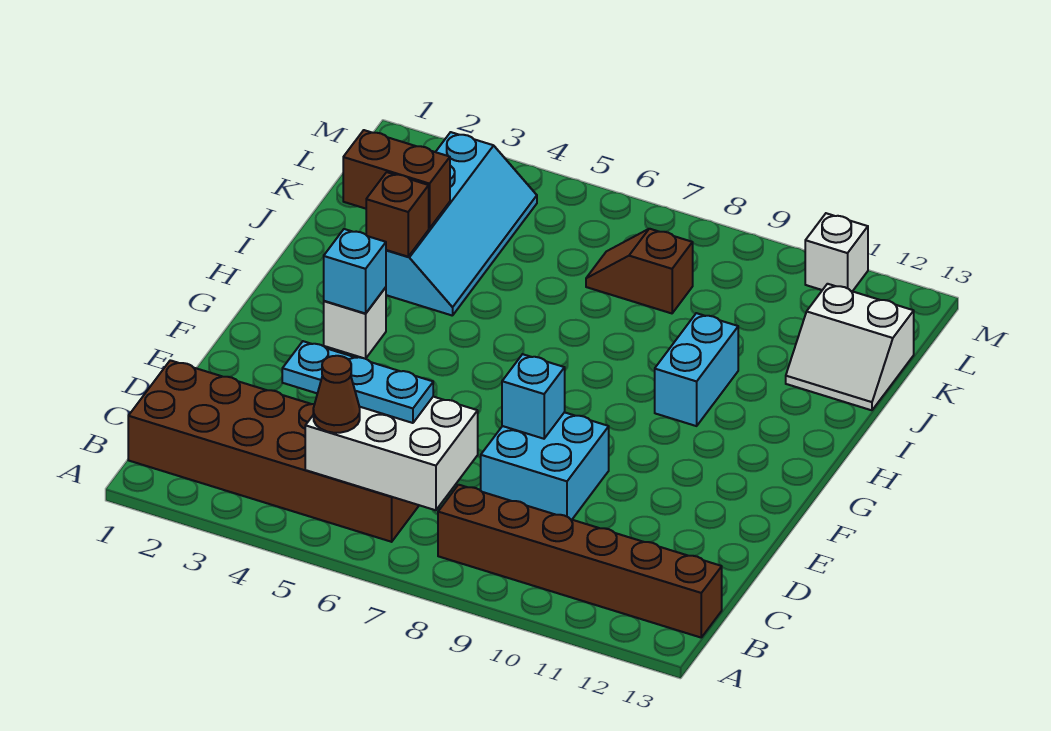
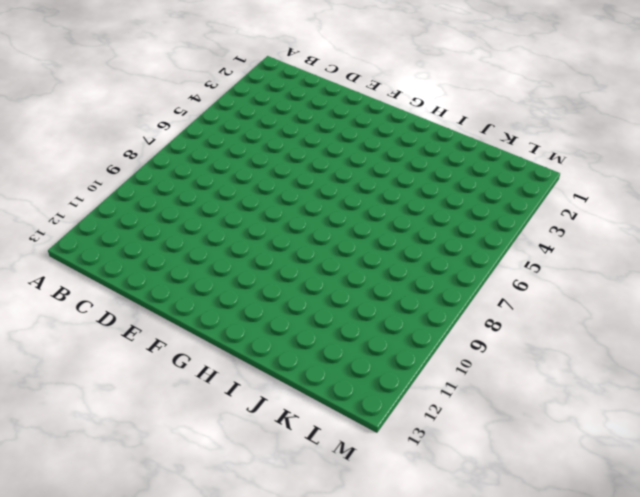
none -> brown brick B1:C6 level 1
none -> brown brick B8:B13 level 1
none -> cyan brick D8:E9 level 1

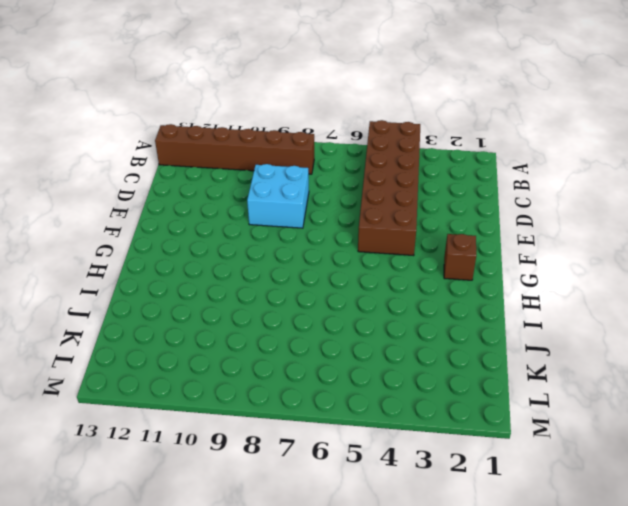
brown brick A4:F5 level 1 -> brown brick B1:C6 level 1
brown brick G2 level 1 -> brown brick I3 level 2
none -> white brick G3 level 1
none -> cyan brick H10:I10 level 1
none -> cyan slope I3:L4 level 1 top 3

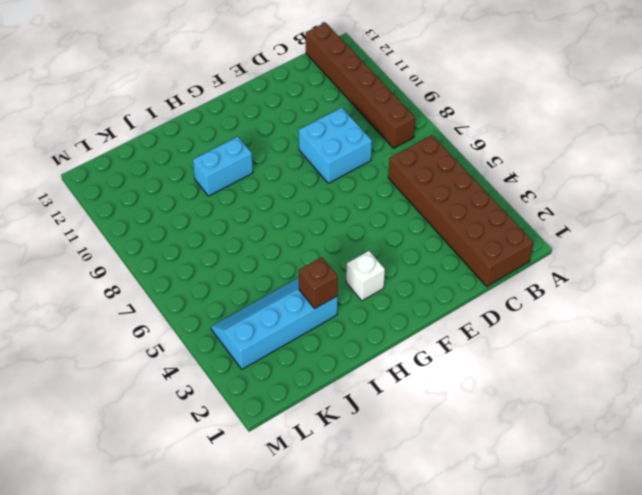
none -> white slope J12:K13 level 1 top K
none -> brown slope K7:K8 level 1 top 8
none -> white brick M11 level 1

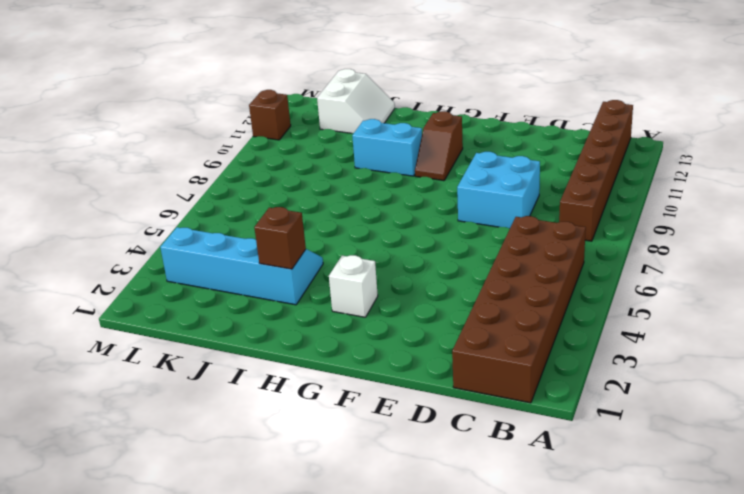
brown slope G10:G11 level 1 top 11 -> brown slope K7:K8 level 1 top 8
brown brick M11 level 1 -> white brick M11 level 1
none -> white brick B5:C7 level 2
none -> cyan brick E8 level 2
none -> cyan brick G3 level 2

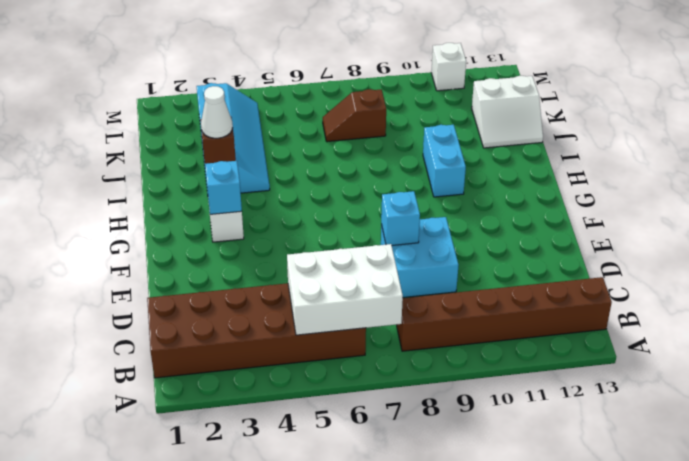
white cone I3 level 3 -> none
none -> brown brick J2:J3 level 2
none -> brown cone B5 level 3
none -> cyan plate C4:C6 level 3

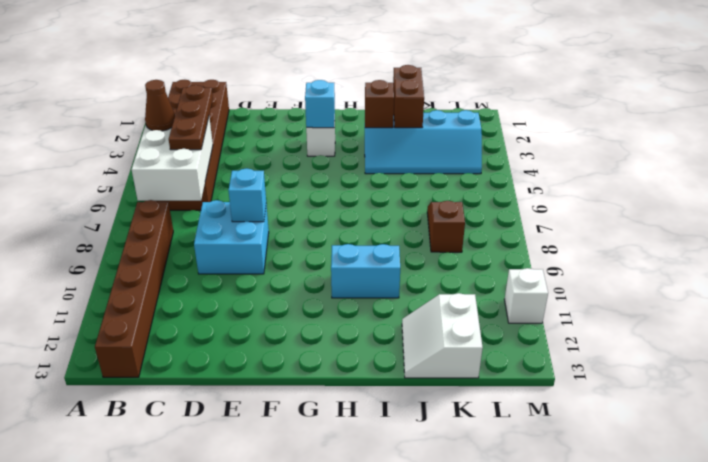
brown plate C4:C6 level 3 -> cyan plate C4:C6 level 3

